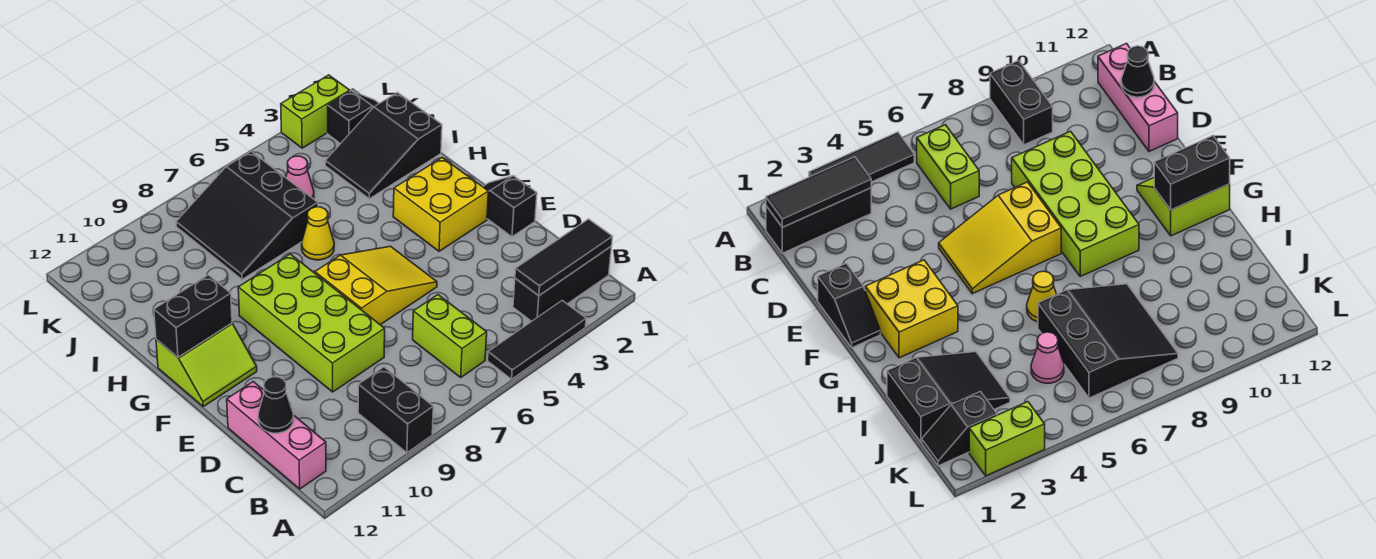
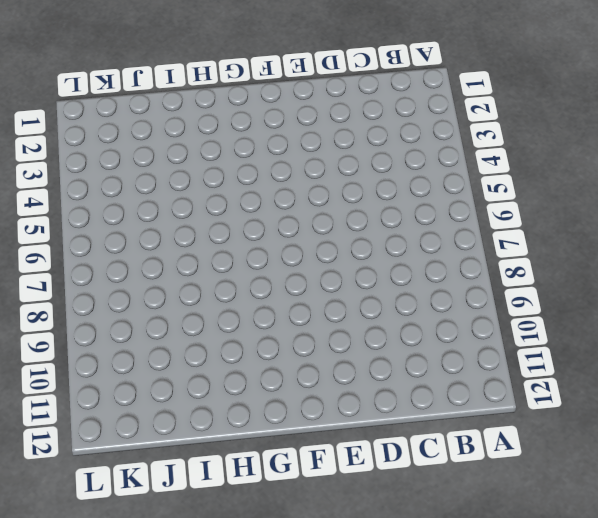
none -> black tile A3:A5 level 1
none -> black brick A9:B9 level 1
none -> black brick B1:B3 level 1

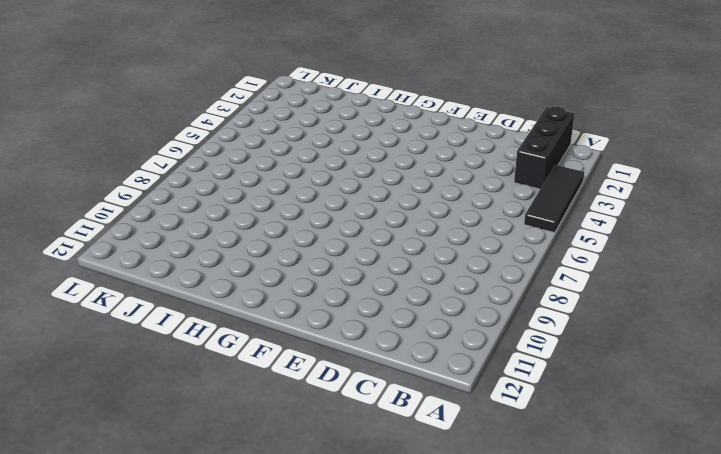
none -> black brick A9:B9 level 1
none -> lime brick B6:C6 level 1
none -> pink brick B12:D12 level 1

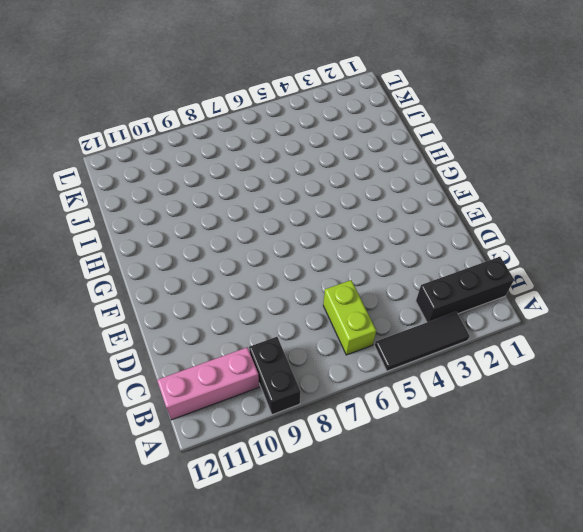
pink brick B10:B12 level 1 -> pink brick B12:D12 level 1
none -> lime brick D8:G9 level 1
none -> black slope E1:F1 level 1 top E
none -> yellow slope E5:F7 level 1 top 7

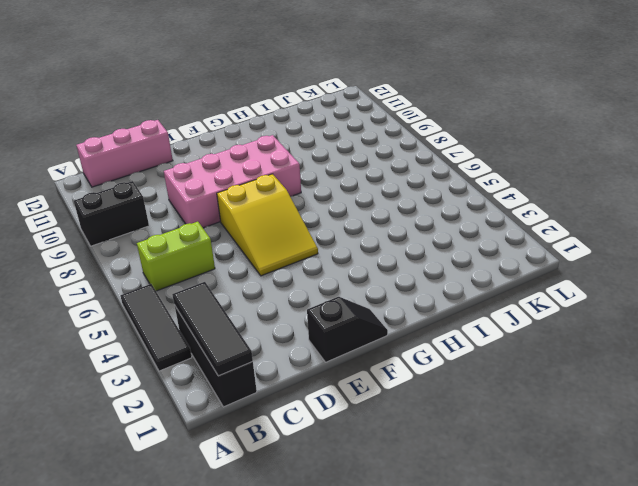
pink brick D8:G9 level 1 -> lime brick D8:G9 level 1
none -> yellow brick F2:G3 level 1
none -> lime slope F11:G12 level 1 top G
none -> yellow cone H6 level 1

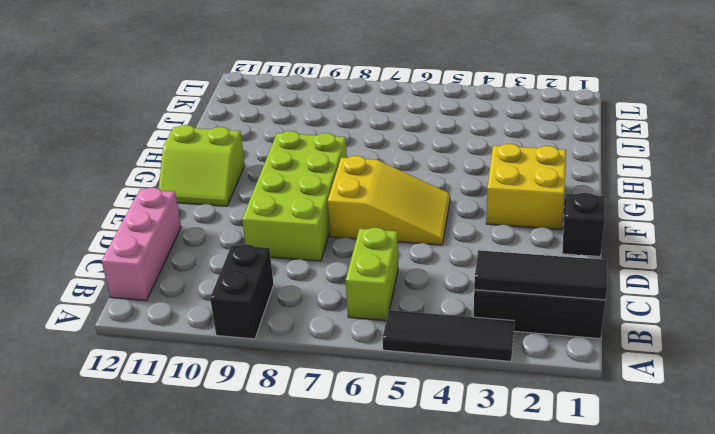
none -> yellow cone H6 level 1
none -> black slope I1:J3 level 1 top 1
none -> black slope I6:K8 level 1 top 6

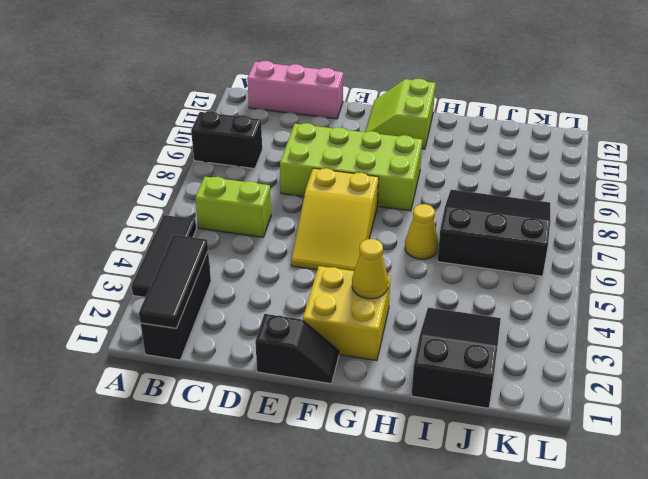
yellow cone G3 level 2 -> none
none -> pink cone J5 level 1
none -> black slope K1:K2 level 1 top 2
none -> lime brick L2:L3 level 1

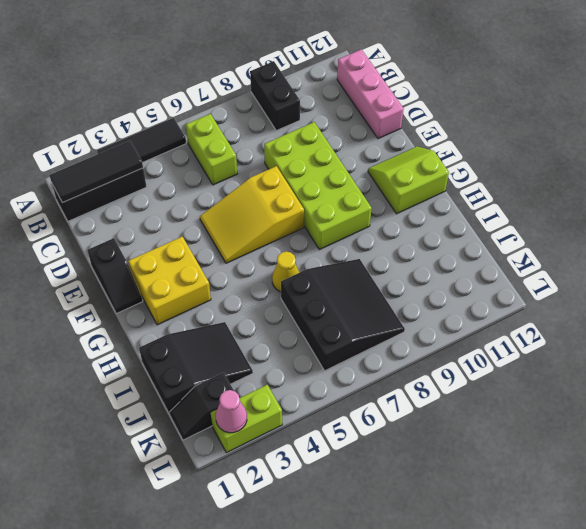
pink cone L2 level 2 -> pink cone J5 level 1
none -> black cone C12 level 2
none -> black brick G11:G12 level 2

